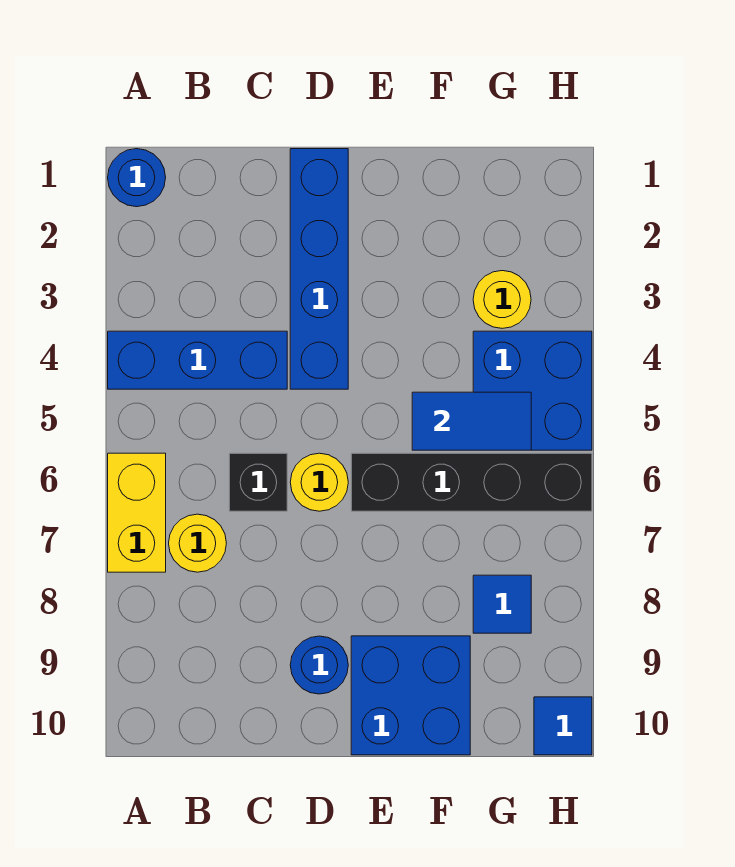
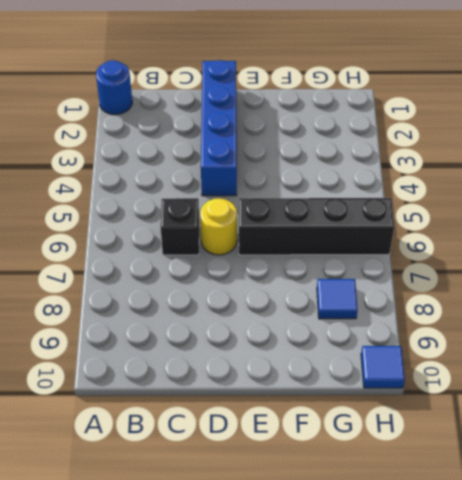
none -> blue brick A4:C4 level 1
none -> yellow brick A6:A7 level 1
none -> yellow round brick B7 level 1

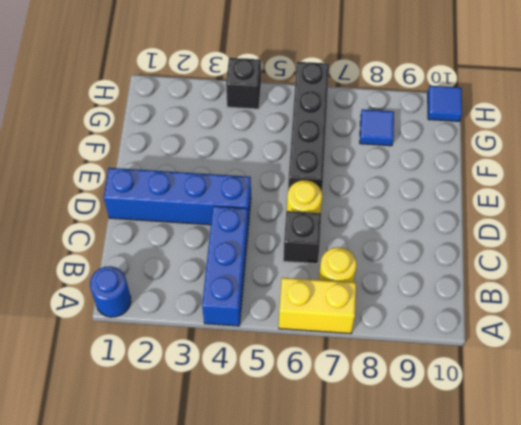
black brick H4 level 1 -> blue brick G4:H5 level 1
none -> blue round brick D9 level 1
none -> blue brick E9:F10 level 1
none -> yellow round brick G3 level 1

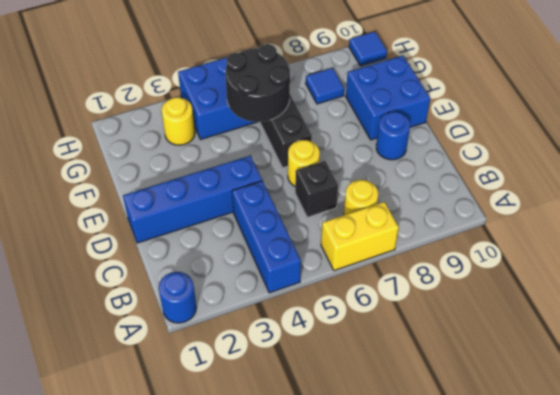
black round brick F5:G6 level 2 -> blue tile F5:G5 level 2

